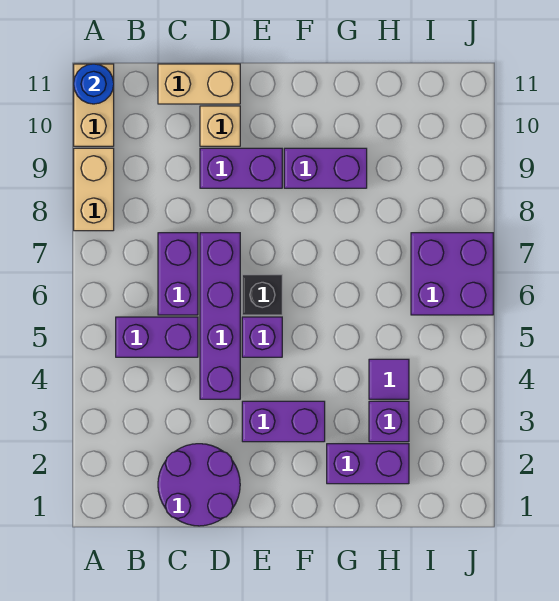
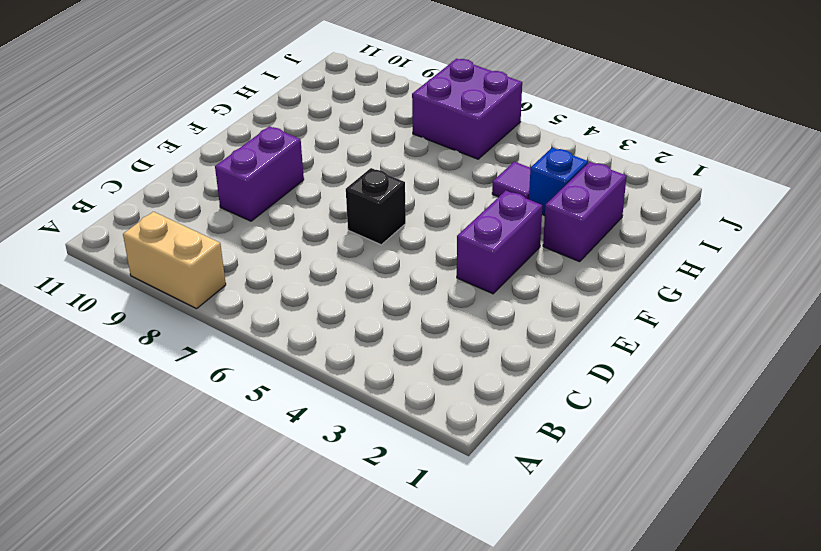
blue brick H3 level 1 -> purple brick H3 level 1
none -> tan brick A10:A11 level 1
none -> purple brick B5:C5 level 1
none -> purple round brick C1:D2 level 1

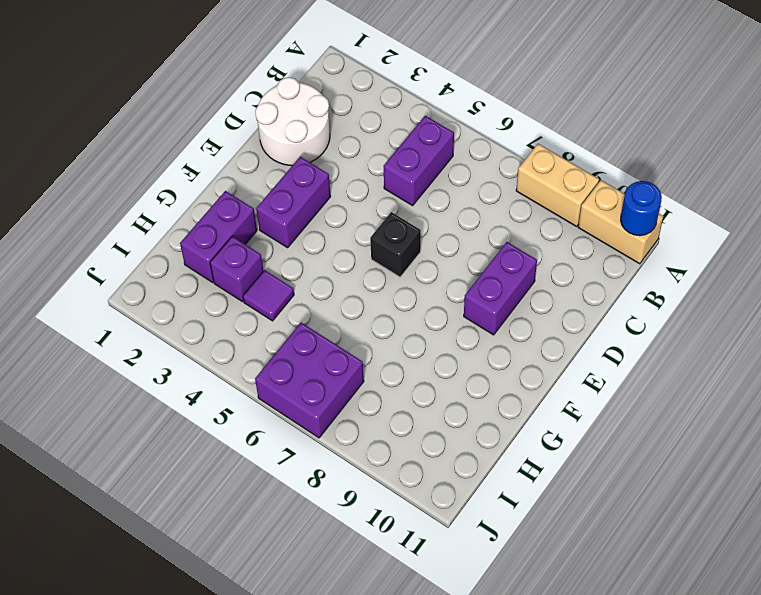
white round brick C1:D2 level 1 -> purple round brick C1:D2 level 1
none -> purple brick C6:C7 level 1
none -> tan brick C11:D11 level 1
none -> purple brick D4:D7 level 1

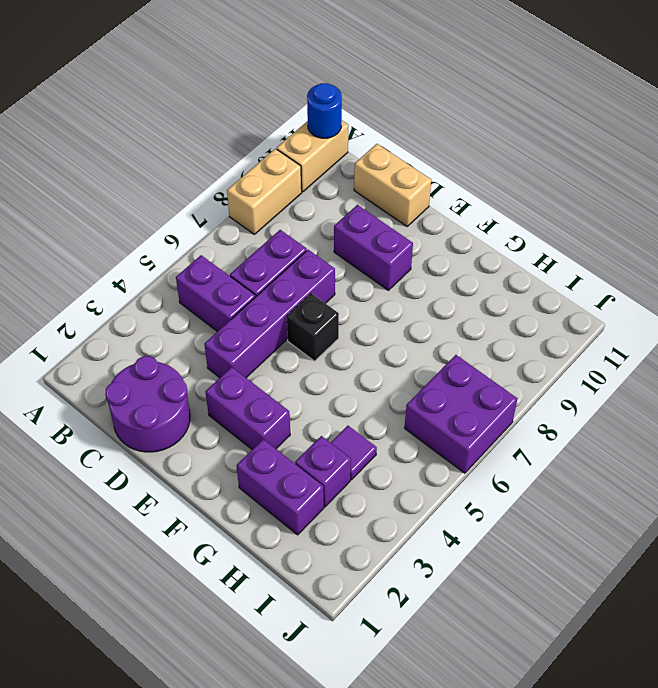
none -> tan brick D10 level 1
none -> purple brick E5 level 1
none -> purple brick F9:G9 level 1

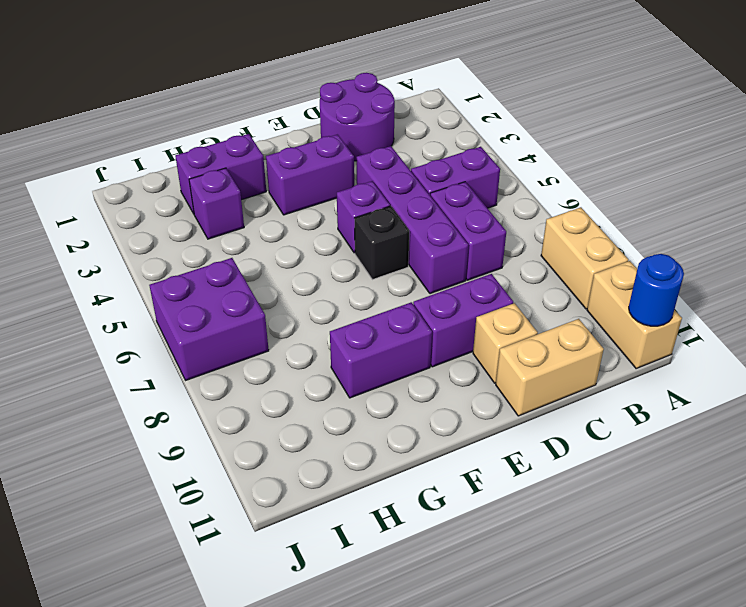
none -> purple tile H4 level 1

